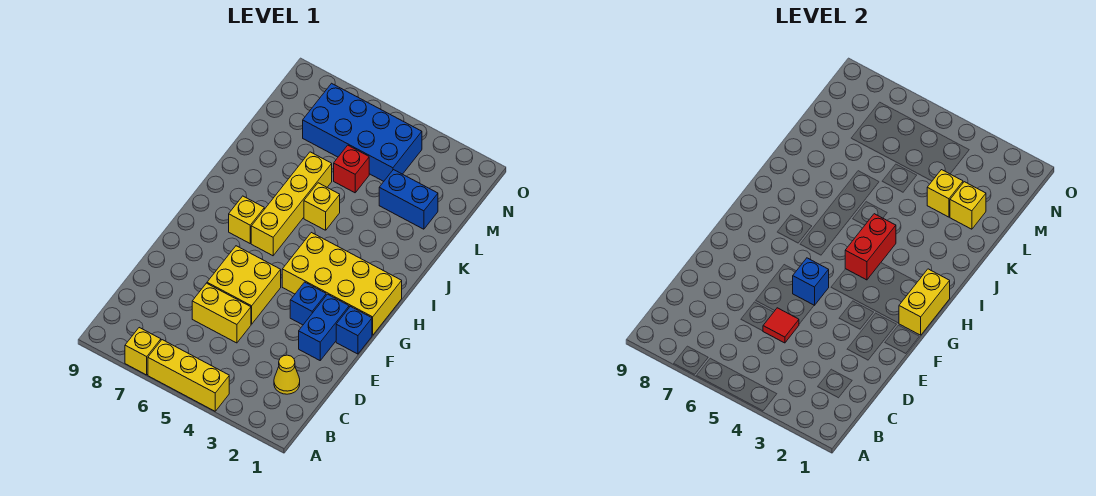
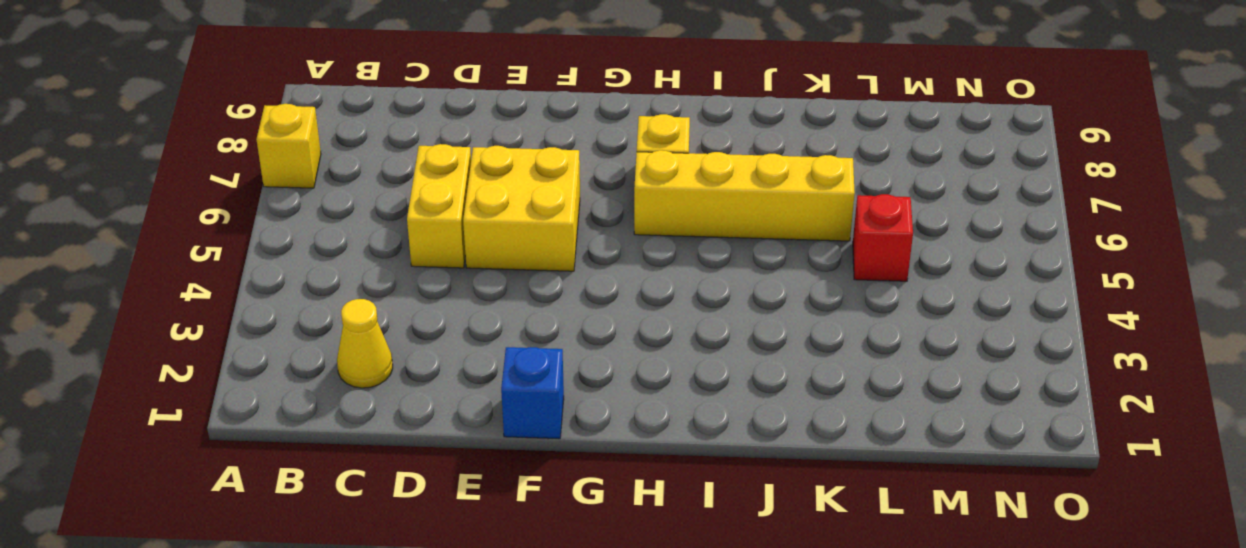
none -> yellow brick A4:A6 level 1
none -> blue brick E2:F2 level 1
none -> blue brick F3 level 1

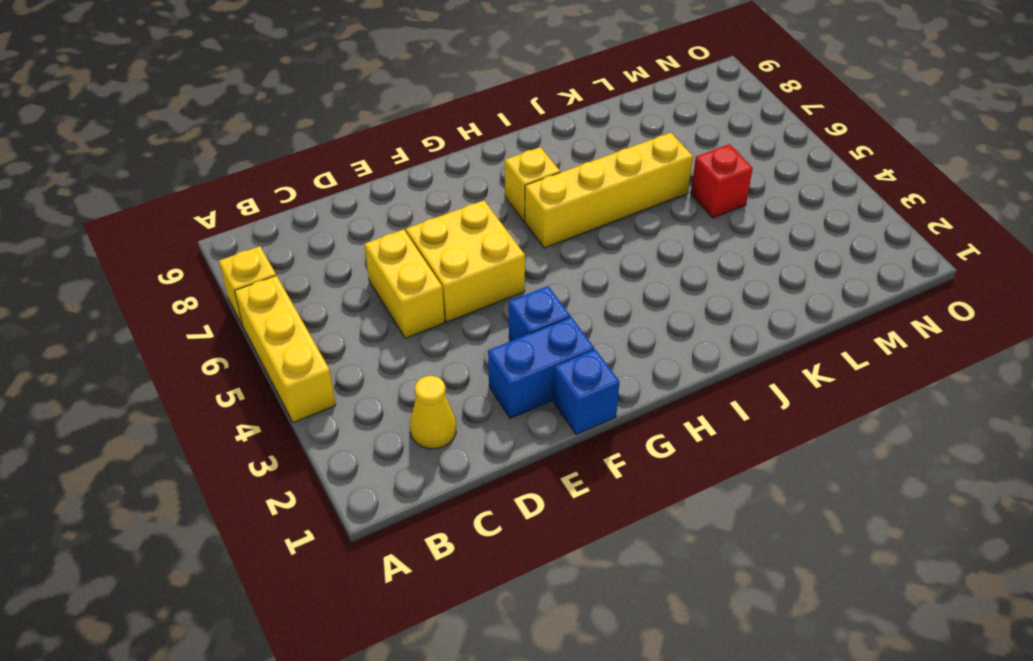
none -> yellow brick G1:H4 level 1
none -> yellow brick J5 level 1
none -> blue brick L2:L3 level 1

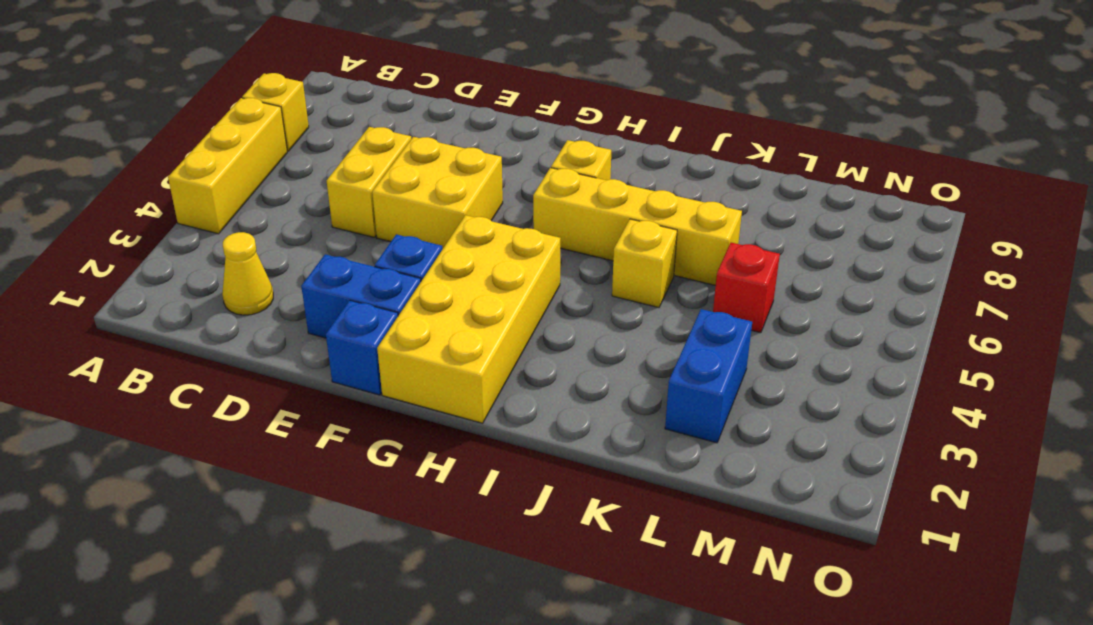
none -> blue brick M4:N7 level 1
none -> red tile D5 level 2
none -> blue brick F5 level 2

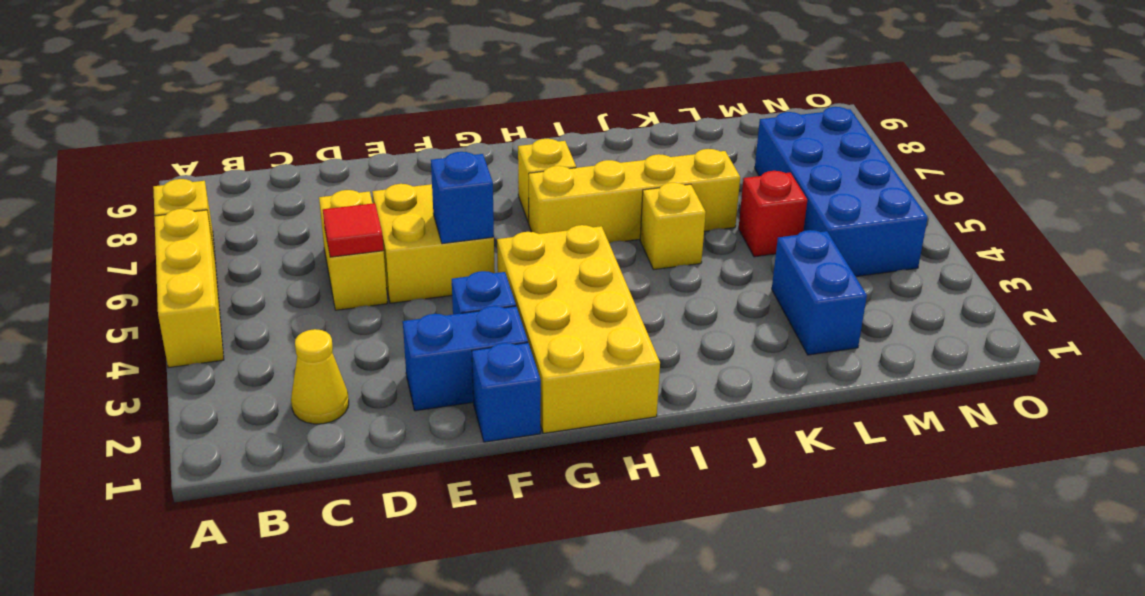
none -> yellow brick G1:H1 level 2
none -> red brick H4:I4 level 2
none -> yellow brick L2 level 2

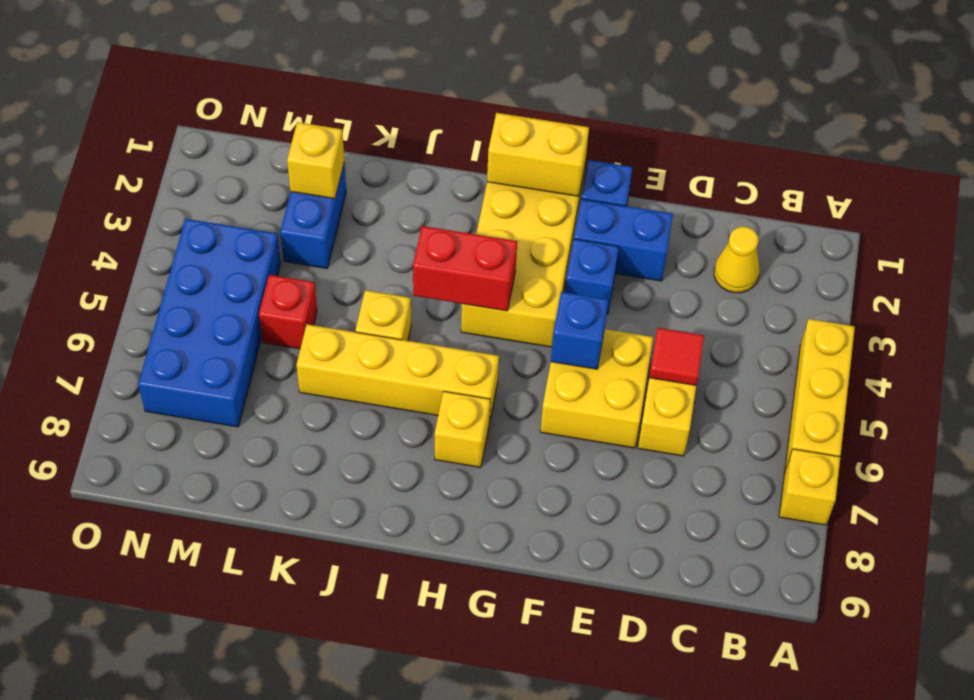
none -> yellow brick L3 level 2

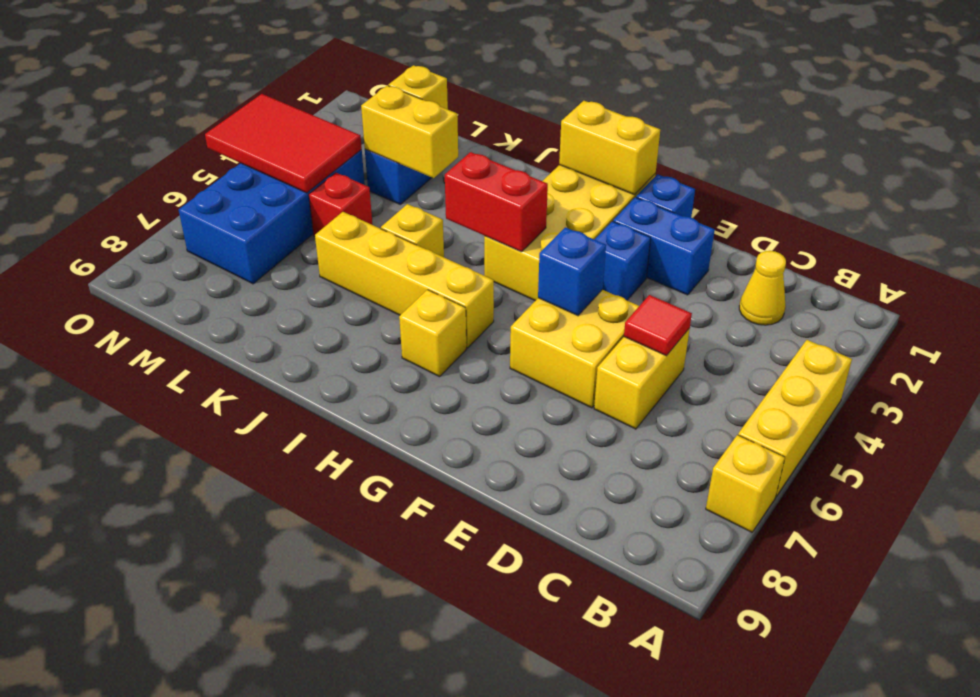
yellow brick K3:L3 level 2 -> yellow brick L3 level 2
red tile M4:O5 level 2 -> none

